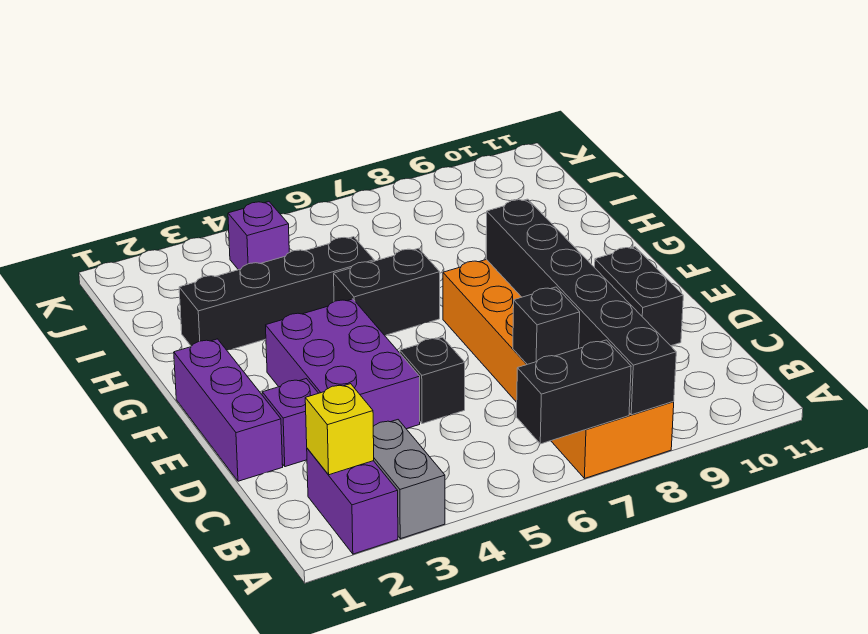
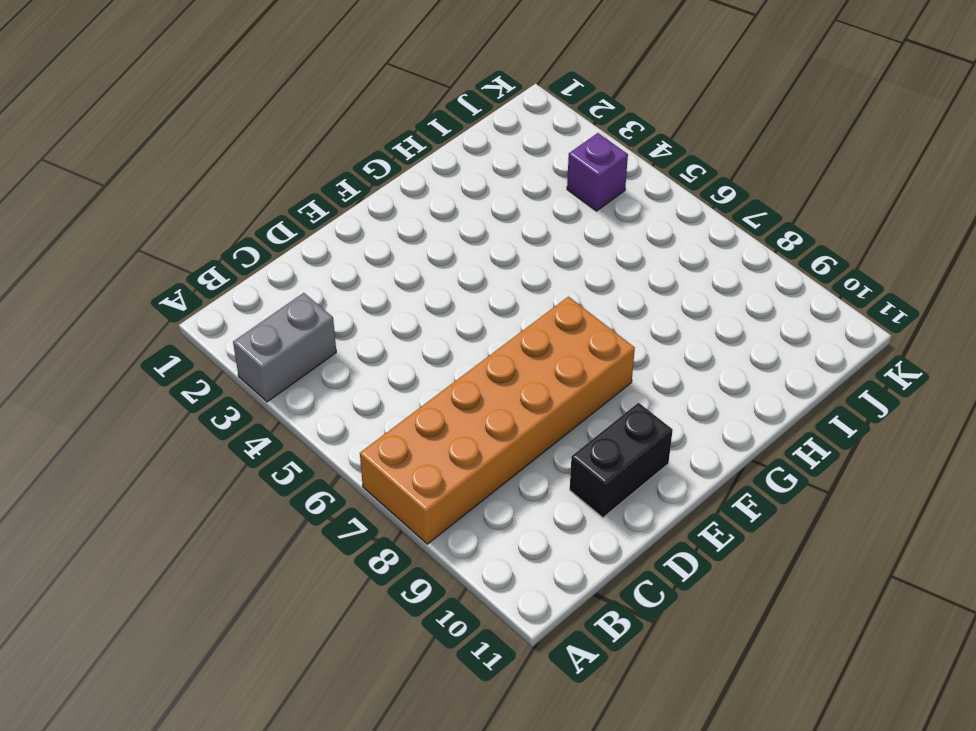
none -> purple brick A2:B2 level 1
none -> purple brick D1:F1 level 1
none -> purple brick D2 level 1

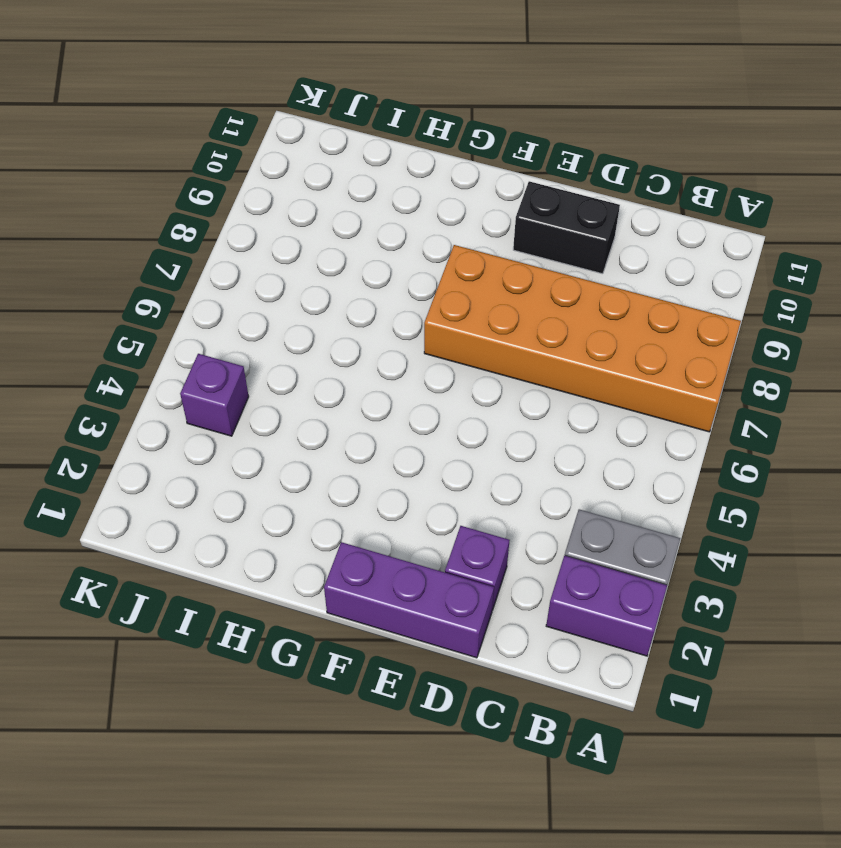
none -> purple brick D3:F4 level 1
none -> black brick D5 level 1
none -> black brick G5:G6 level 1

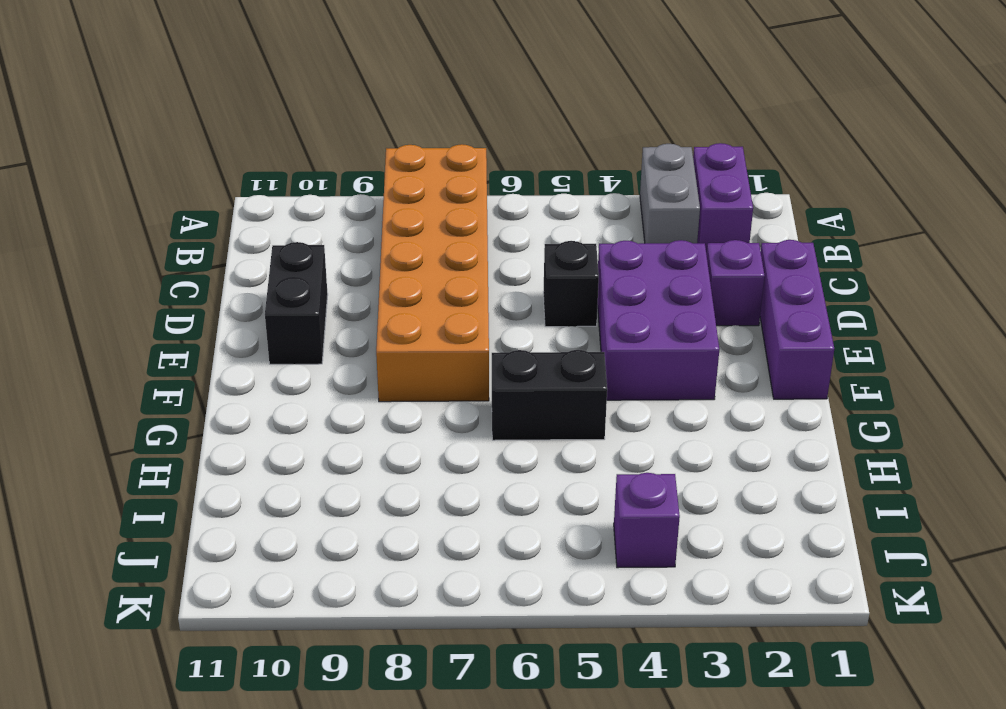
none -> black brick H2:H5 level 1
none -> black brick A6:A7 level 2
none -> black brick A8:F8 level 2

